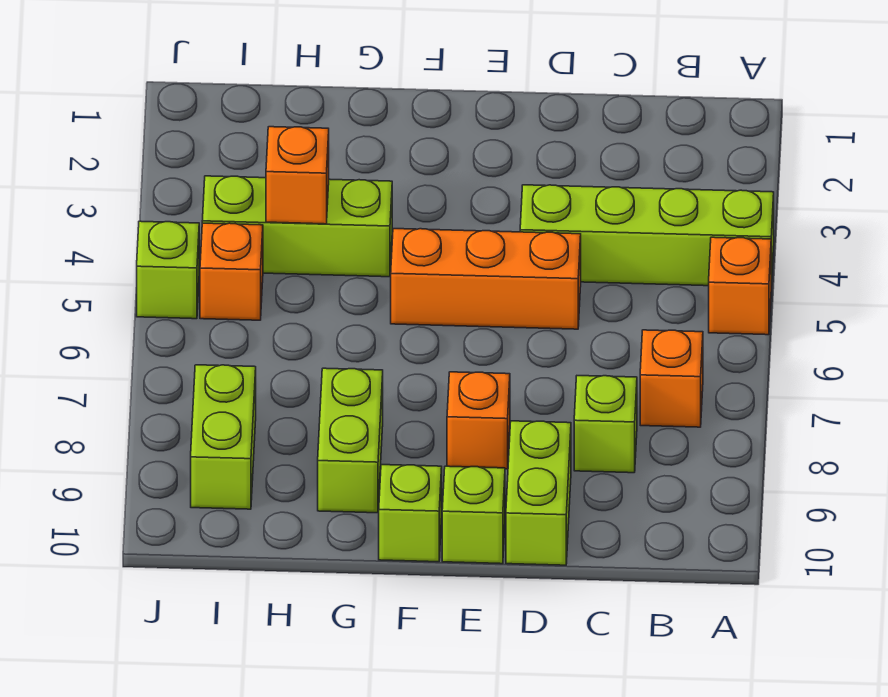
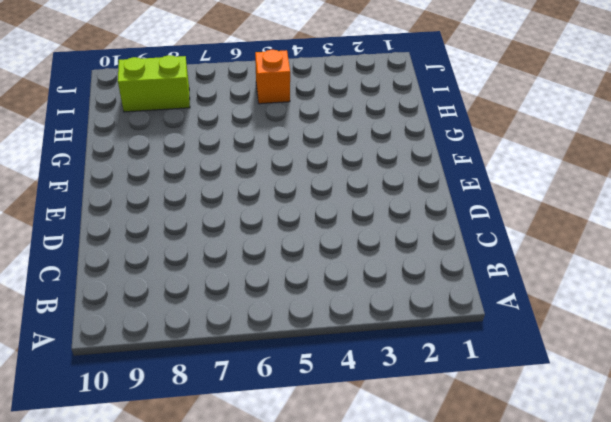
none -> lime brick A4:D4 level 1
none -> orange brick A5 level 1
none -> orange brick B7 level 1

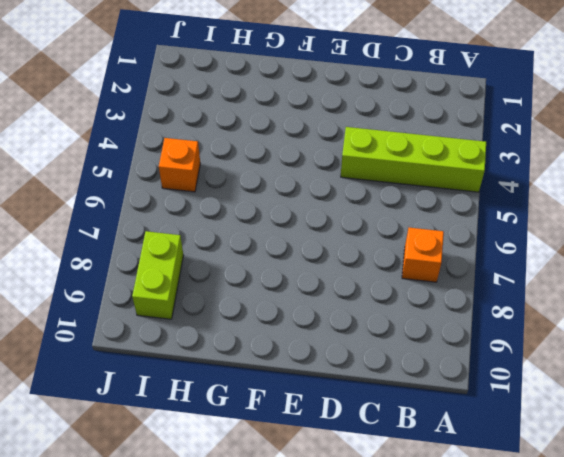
none -> orange brick A5 level 1
none -> lime brick C8 level 1
none -> orange brick D5:F5 level 1

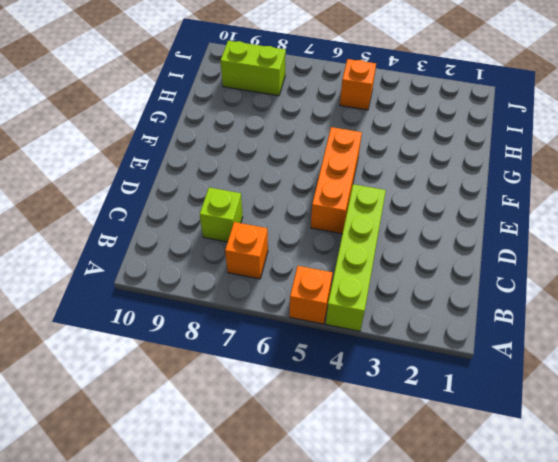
none -> lime brick D9:D10 level 1
none -> orange brick E8 level 1
none -> lime brick E10 level 1

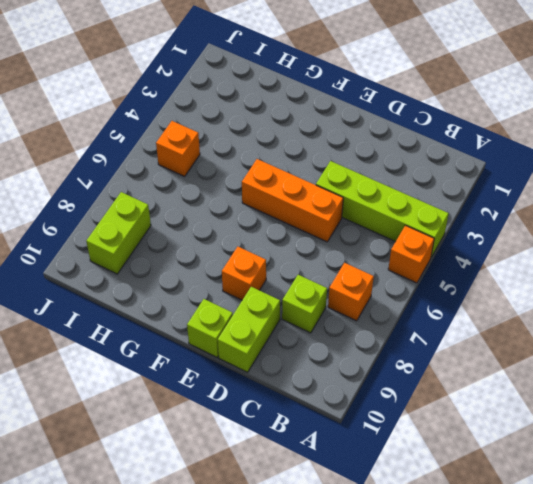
none -> lime brick F10 level 1
none -> lime brick G4:I4 level 1
none -> lime brick G8:G9 level 1

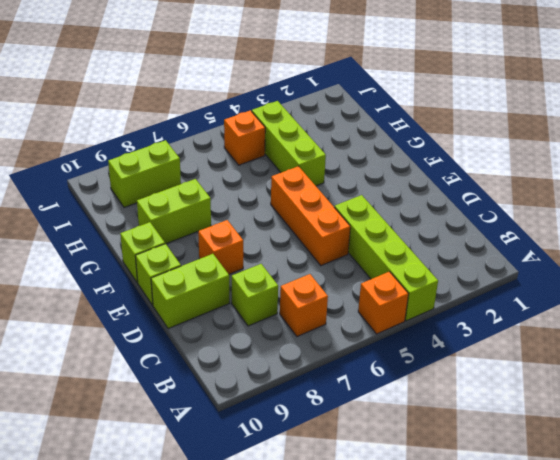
none -> lime brick J5 level 1
none -> orange brick H4 level 2

